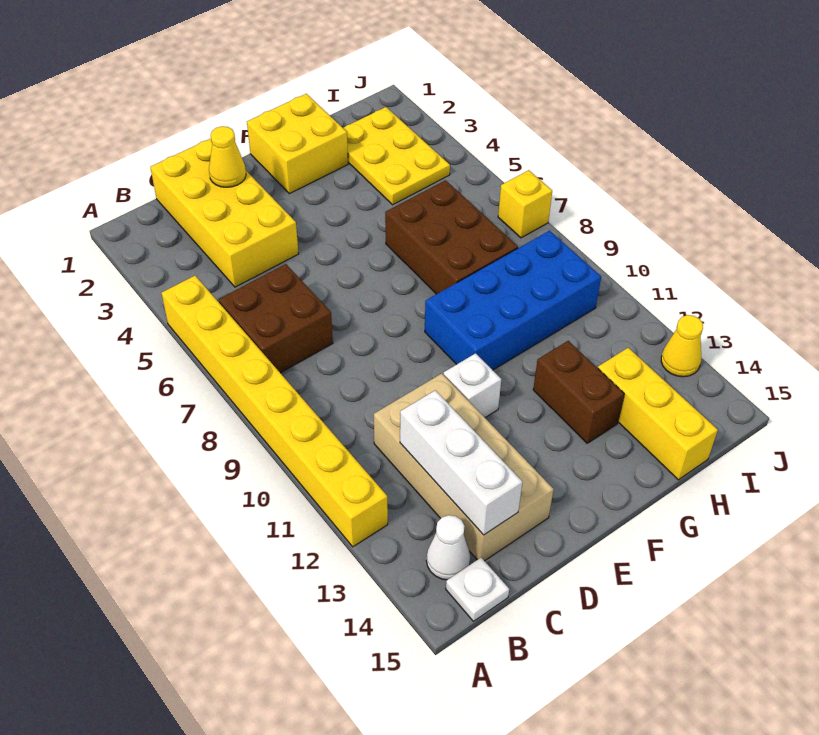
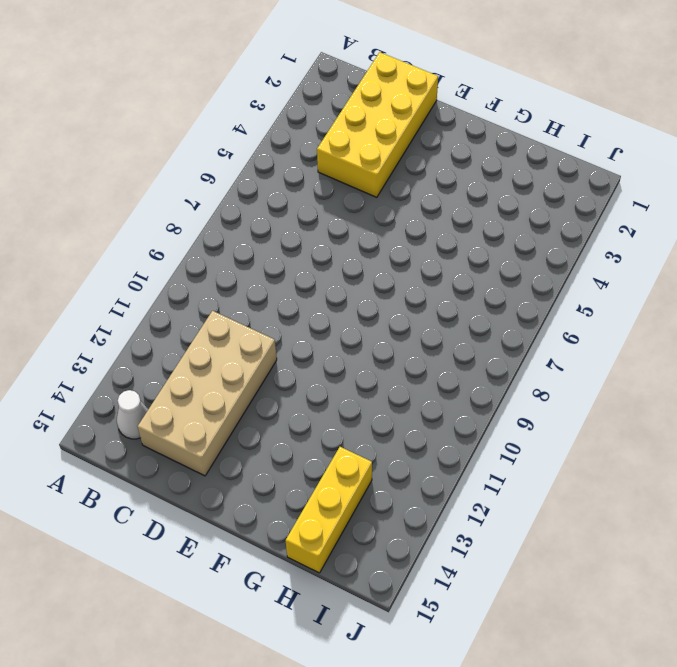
none -> yellow brick A5:A12 level 1
none -> brown brick B6:C7 level 1
none -> white plate B15 level 1

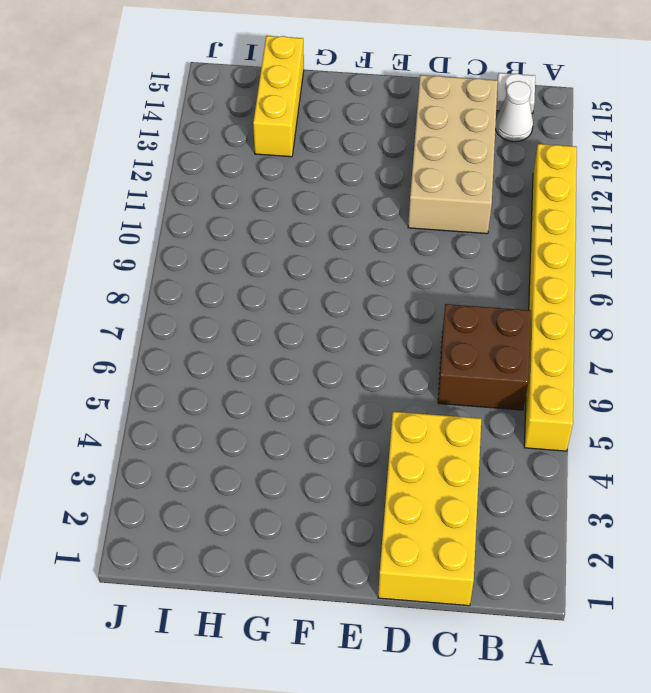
none -> white brick E11 level 1
none -> yellow brick F1:G2 level 1
none -> blue brick F9:I10 level 1

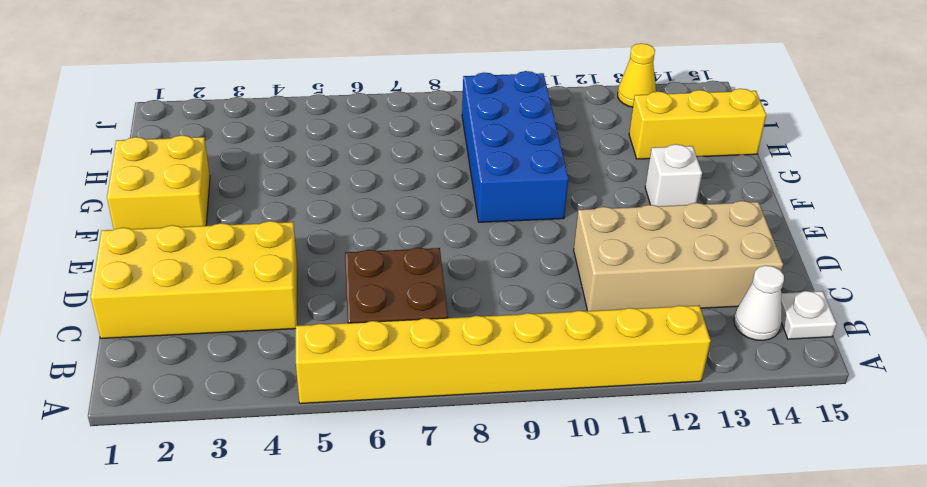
white brick F13 level 1 -> white brick E11 level 1
none -> brown brick G6:H8 level 1
none -> brown brick G12:G13 level 1
none -> yellow plate H2:I4 level 1

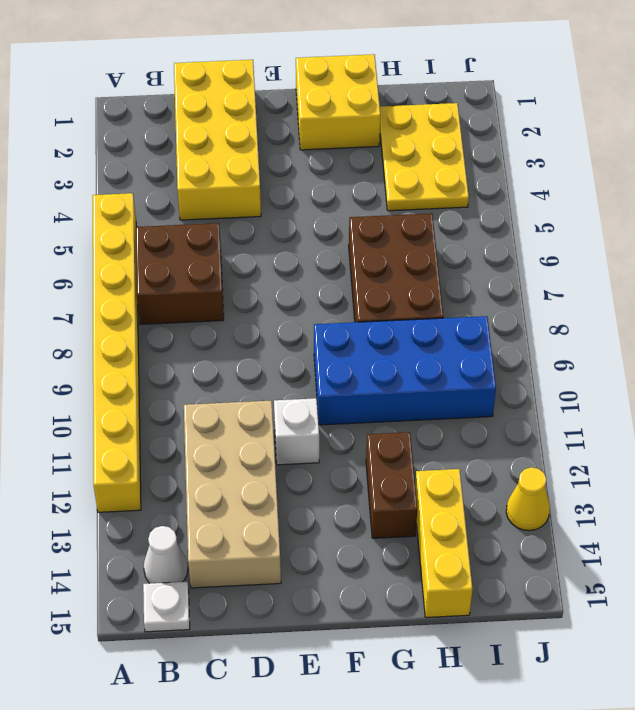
none -> yellow brick J7 level 1
none -> white brick C12:C14 level 2
none -> yellow cone D2 level 2

